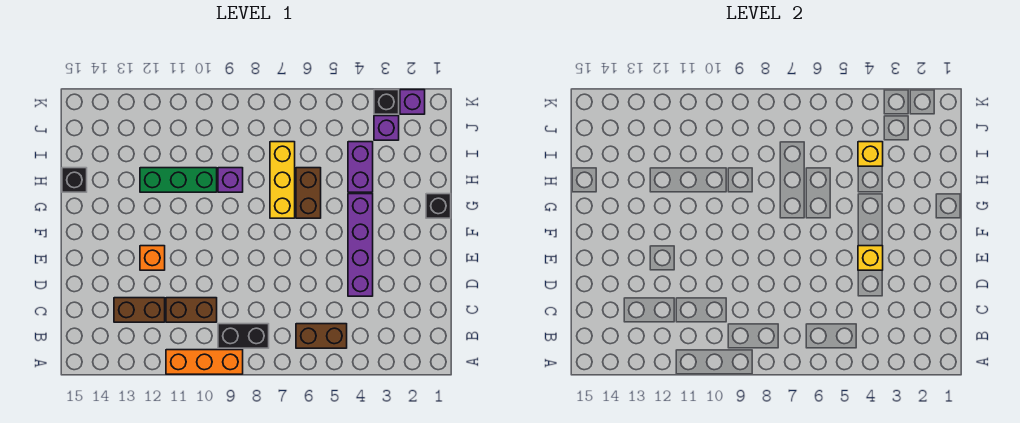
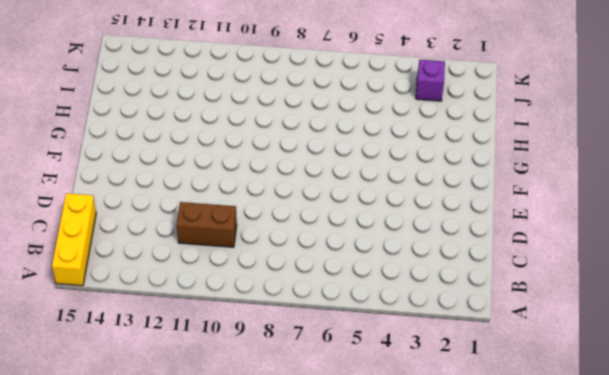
yellow brick A15:C15 level 1 -> yellow brick G7:I7 level 1
none -> orange brick A9:A11 level 1
none -> brown brick B5:B6 level 1
none -> black brick B8:B9 level 1

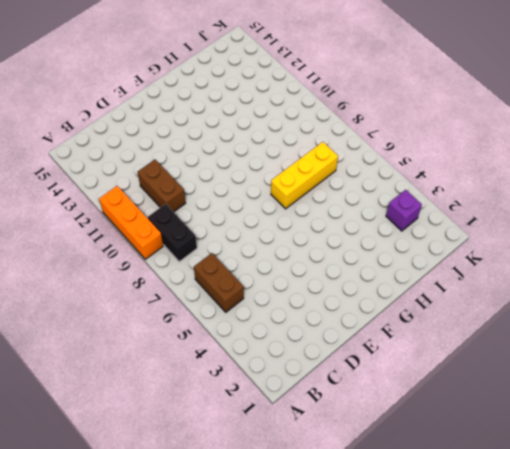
none -> brown brick C12:C13 level 1
none -> purple brick D4:G4 level 1
none -> orange brick E12 level 1

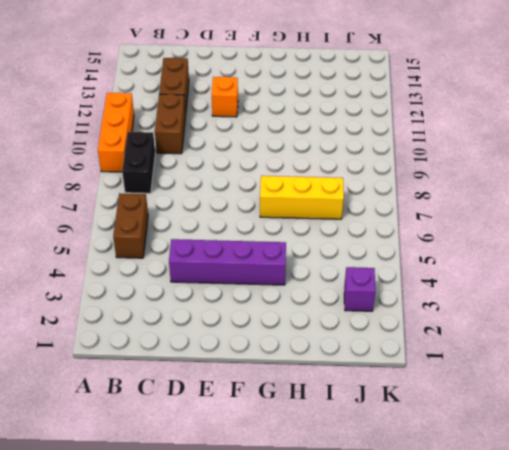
none -> black brick G1 level 1
none -> brown brick G6:H6 level 1
none -> purple brick H4:I4 level 1

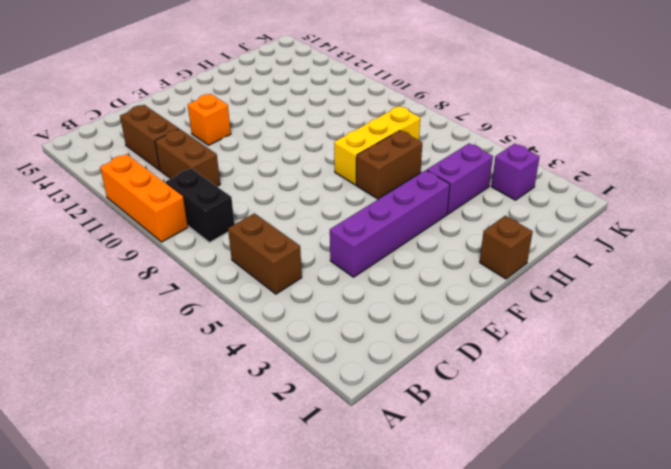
brown brick G1 level 1 -> black brick G1 level 1
none -> purple brick H9 level 1
none -> green brick H10:H12 level 1
none -> black brick H15 level 1

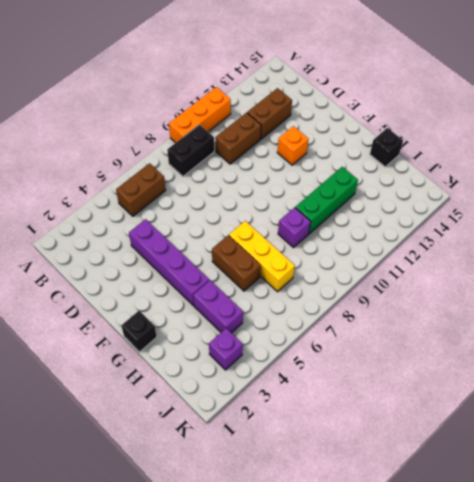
none -> purple brick K2 level 1
none -> black brick K3 level 1
none -> yellow brick E4 level 2

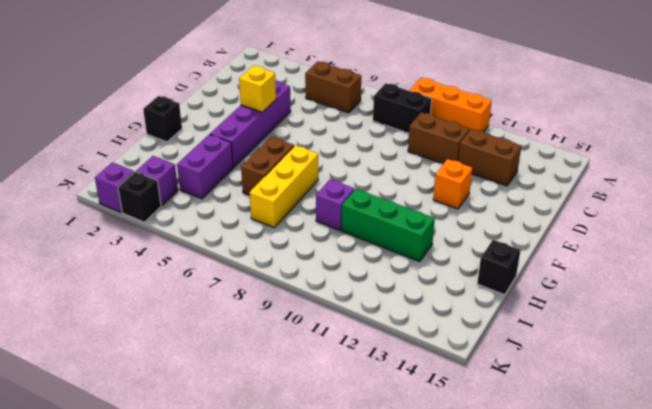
none -> yellow brick I4 level 2

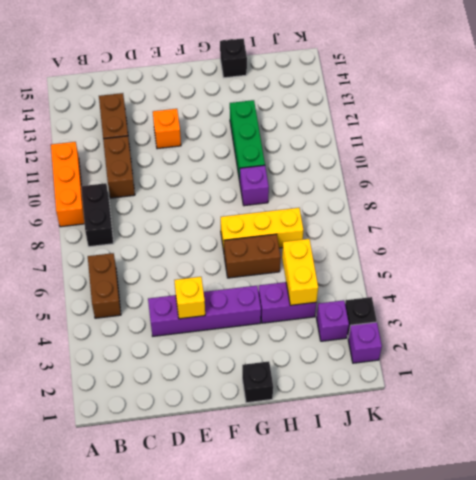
yellow brick I4:I5 level 2 -> yellow brick I4 level 2

